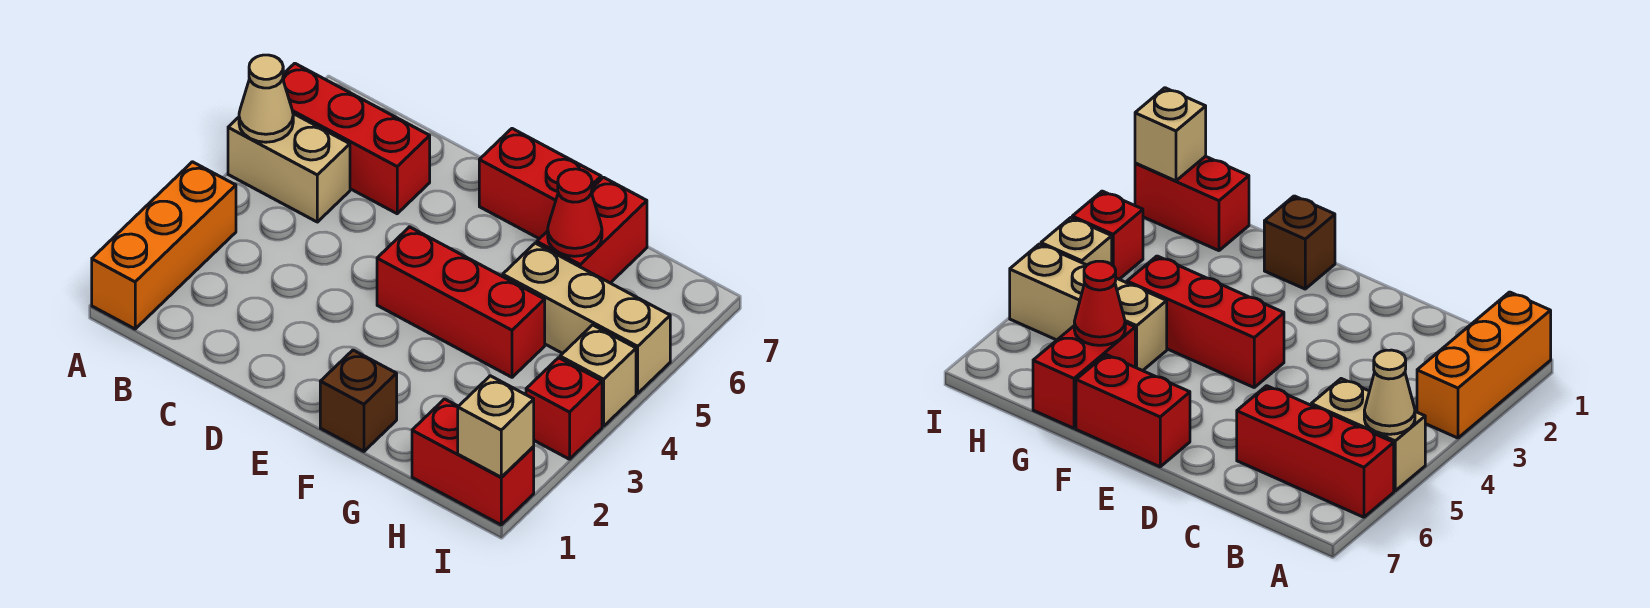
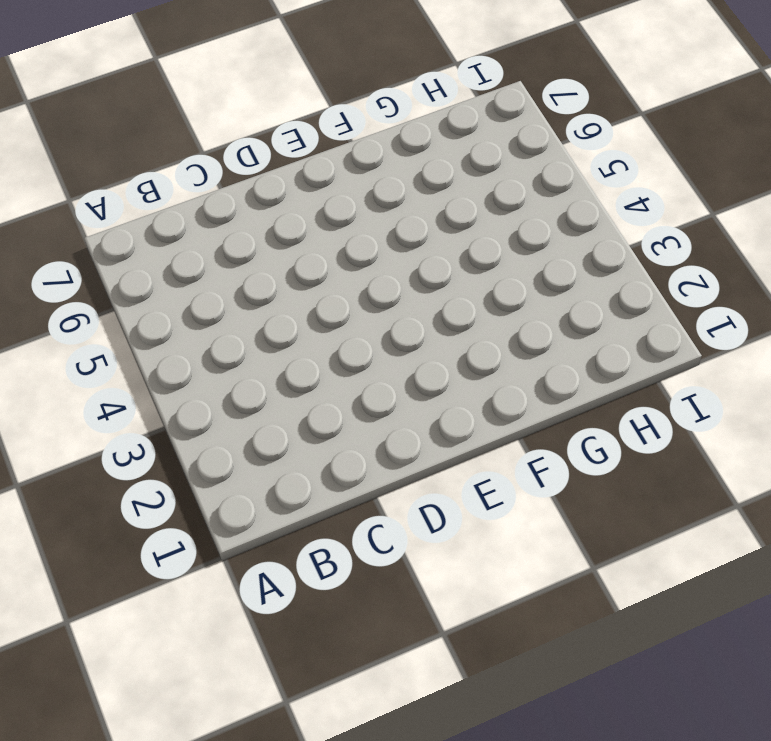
none -> orange brick A1:A3 level 1
none -> tan brick A5:B5 level 1
none -> red brick A6:C6 level 1

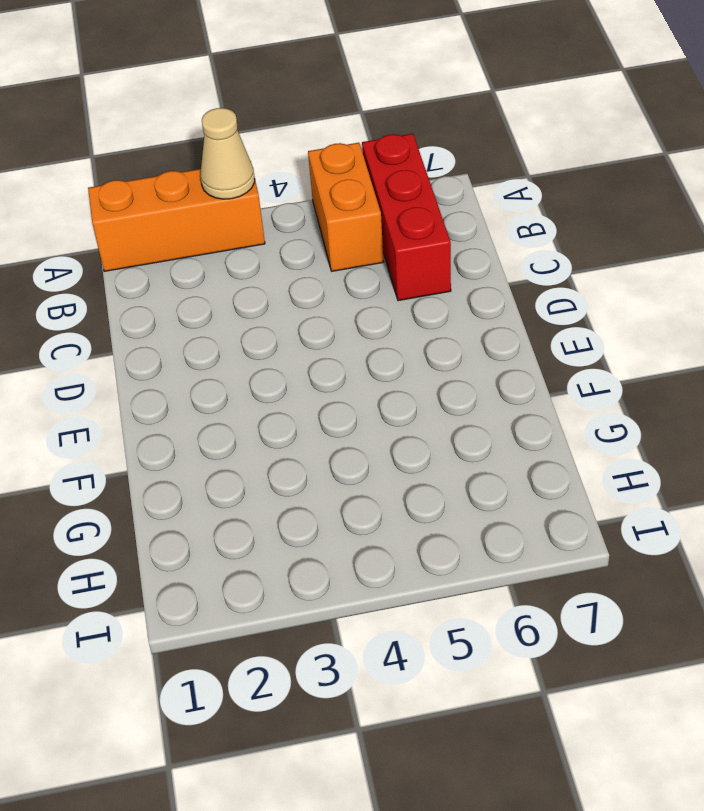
tan cone A3 level 2 -> tan cone A5 level 2
orange brick A5:B5 level 1 -> tan brick A5:B5 level 1
none -> red brick E4:G4 level 1
none -> red brick E7:F7 level 1
none -> brown brick F1 level 1

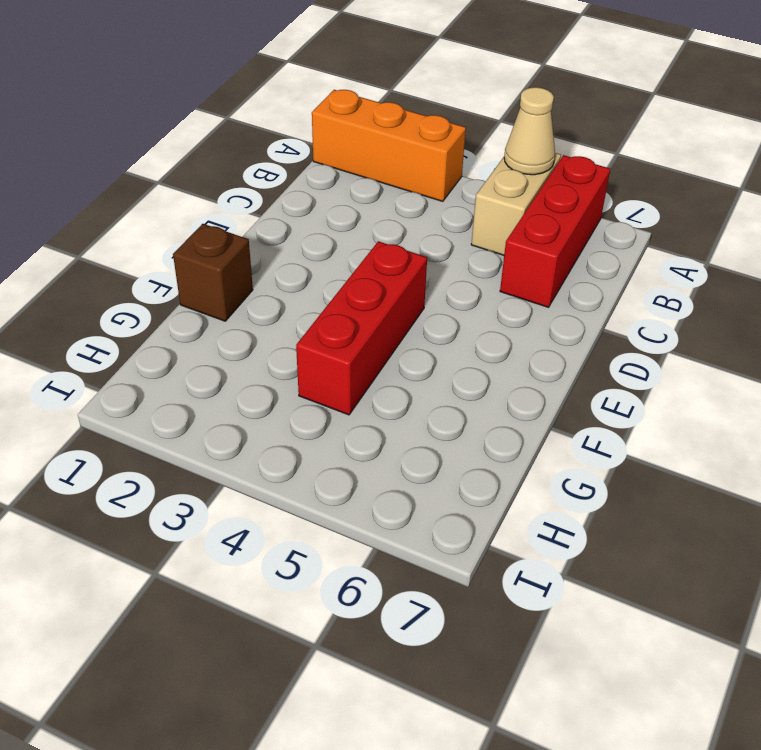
none -> red brick E7:F7 level 1
none -> tan brick G5:I5 level 1
none -> red brick G6:G7 level 1

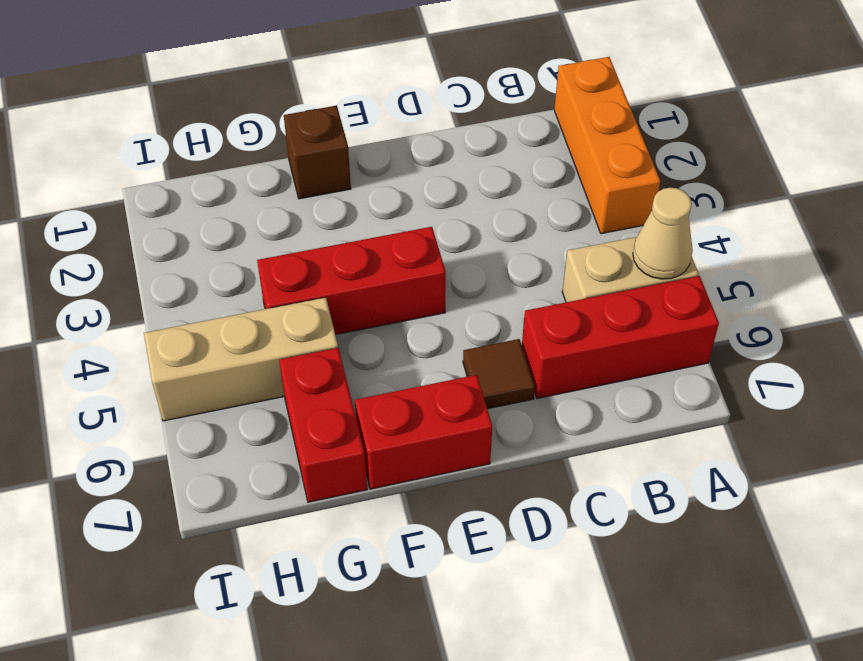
brown tile D6 level 1 -> none
none -> red brick H1:I1 level 1
none -> red brick I3 level 1
none -> tan brick I4 level 1

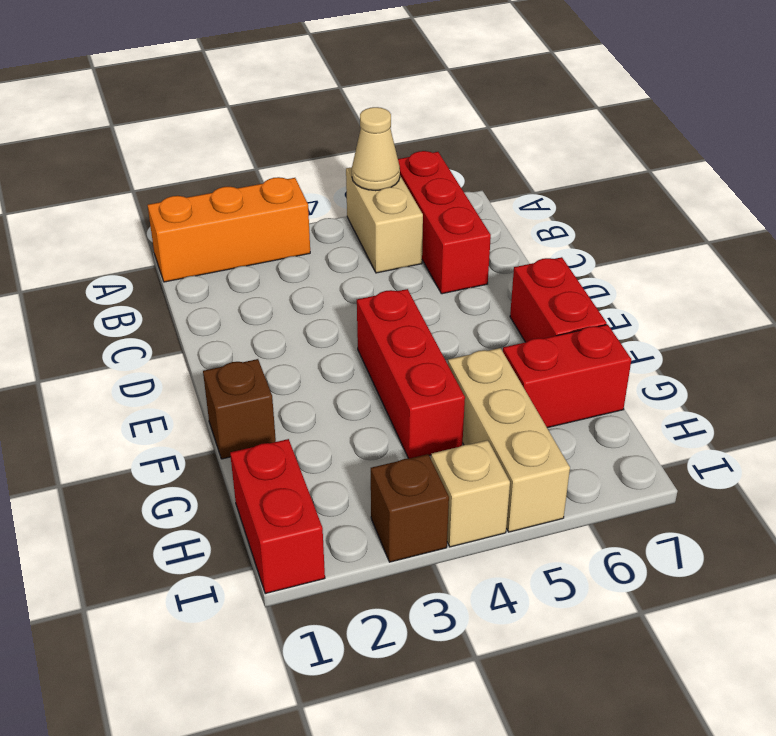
brown brick I3 level 1 -> red brick I3 level 1
none -> red cone G6 level 2
none -> tan brick I1 level 2

